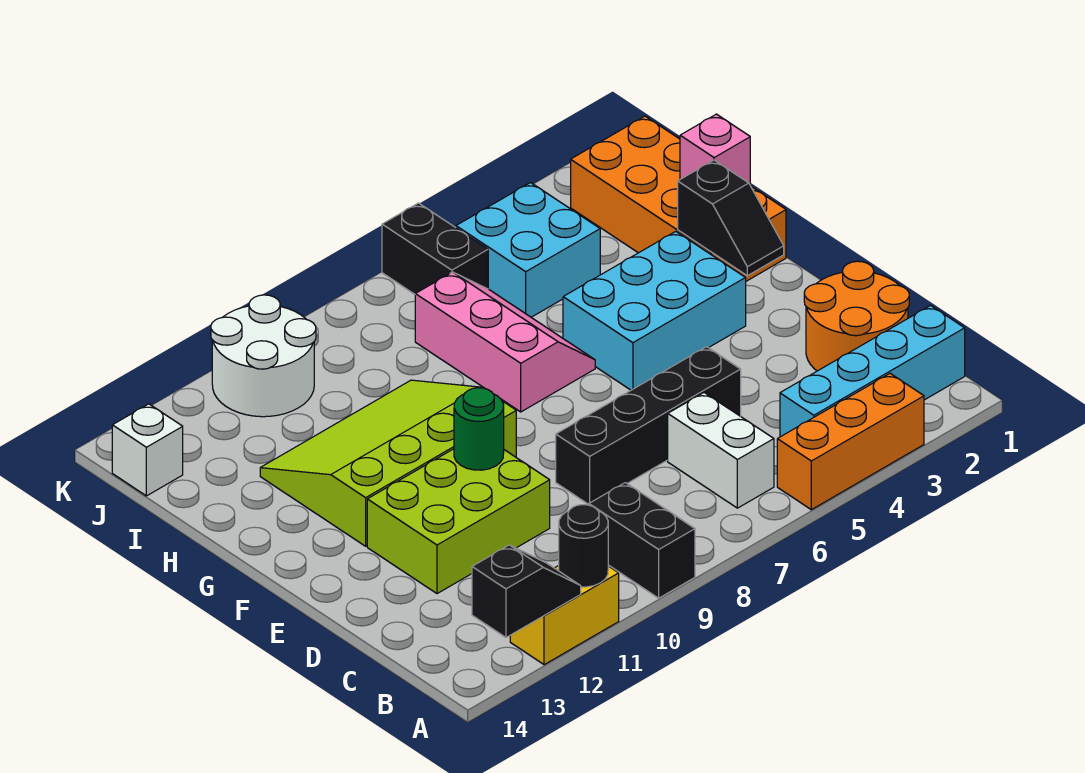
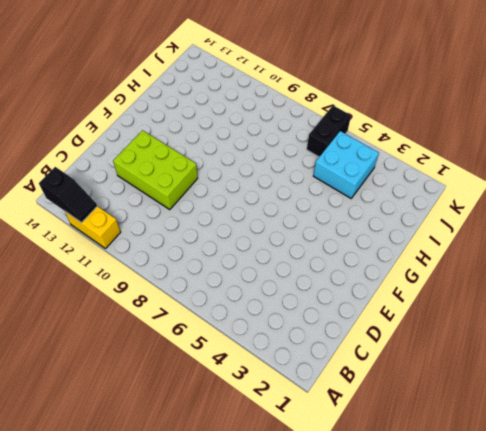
none -> orange brick A3:A5 level 1
none -> black brick A9:B9 level 1
none -> cyan brick B1:B4 level 1

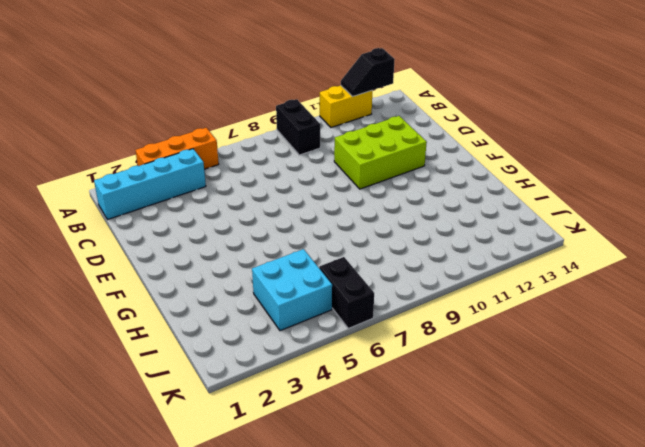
none -> white brick B6:C6 level 1
none -> orange round brick C1:D2 level 1
none -> black brick D5:D8 level 1

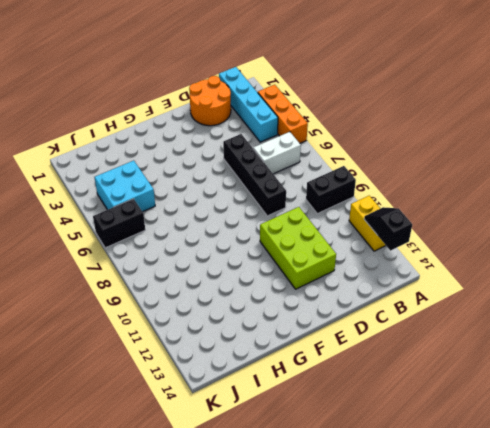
none -> cyan brick F3:G5 level 1
none -> lime slope F9:H12 level 1 top F
none -> orange brick G1:J2 level 1

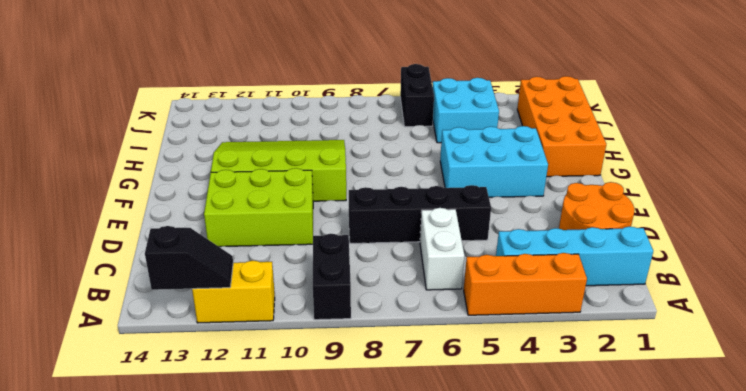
none -> pink slope G6:I7 level 1 top 7
none -> white round brick J10:K11 level 1
none -> white brick J14 level 1

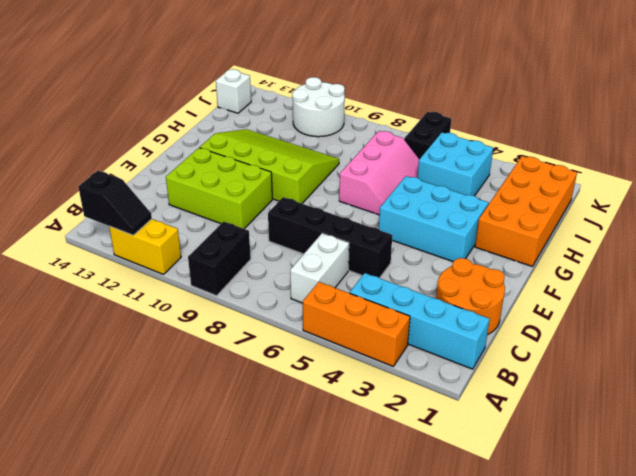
none -> black round brick A11 level 2
none -> green round brick E10 level 2
none -> black slope F2:G2 level 2 top G

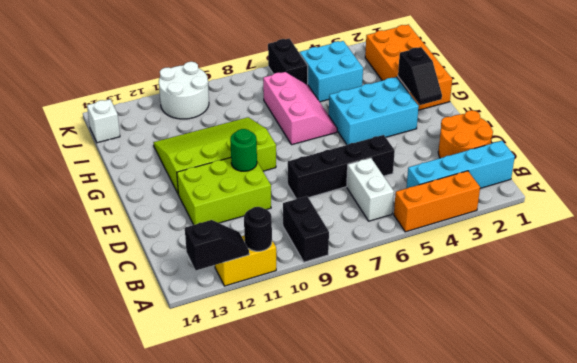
none -> pink brick H1 level 2

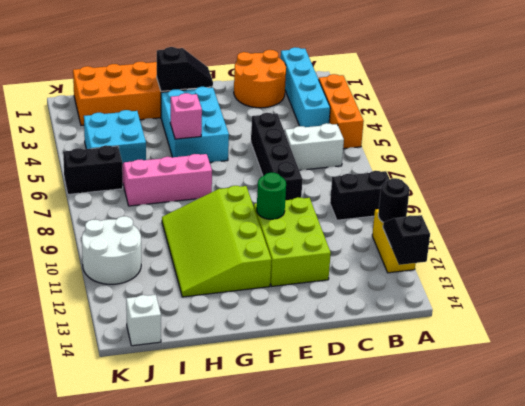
pink brick G5 level 2 -> pink brick H1 level 2

